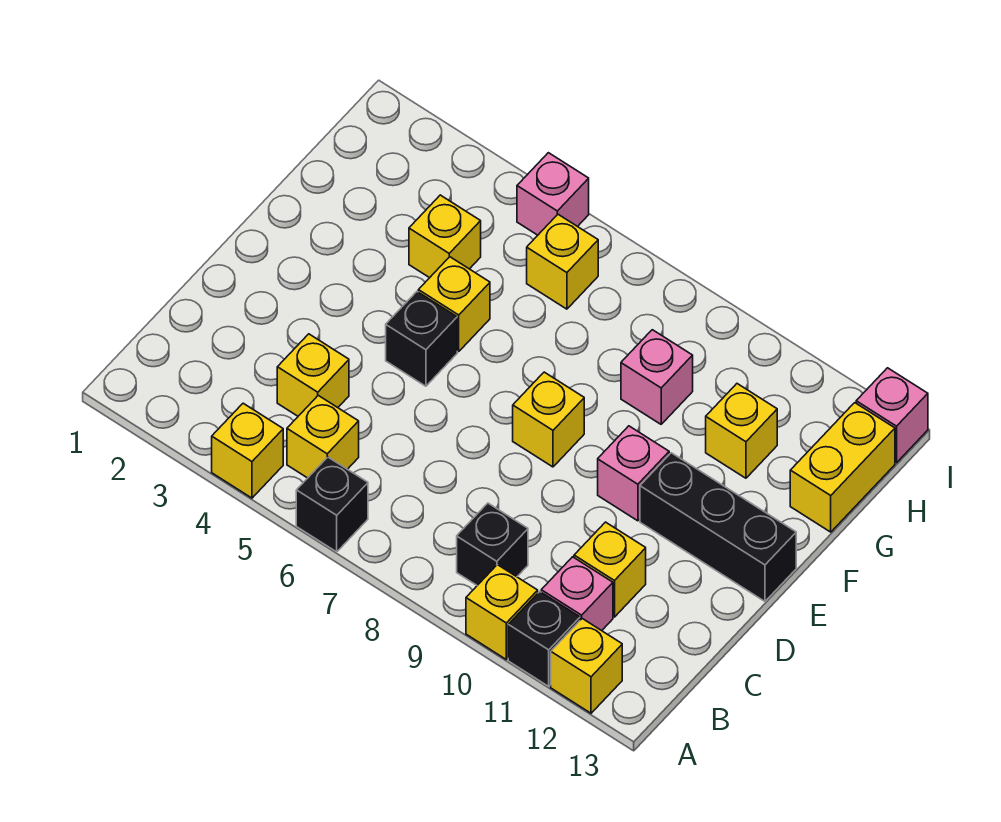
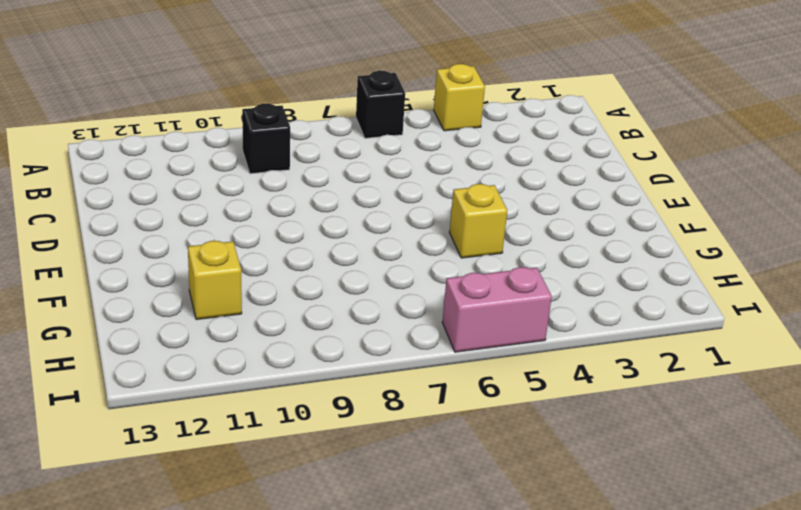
pink brick I5:I6 level 1 -> pink brick I5 level 1
none -> yellow brick A10 level 1
none -> black brick A11 level 1
none -> yellow brick A12 level 1

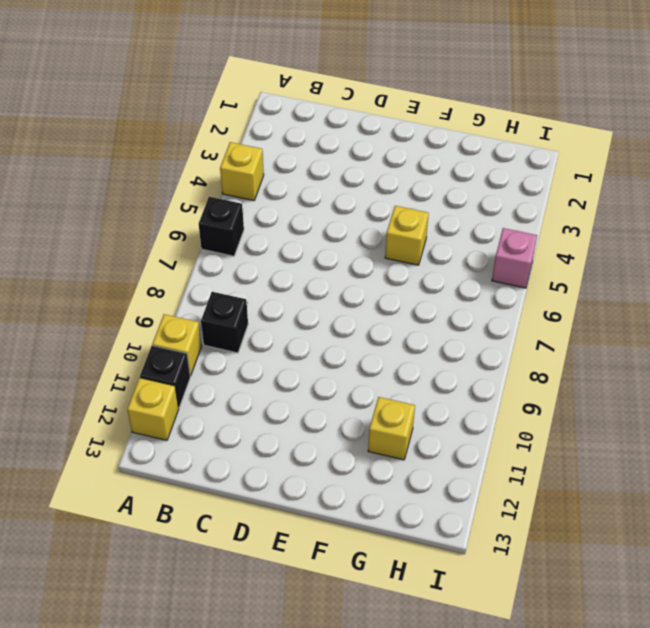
none -> yellow brick B5 level 1
none -> pink brick B11 level 1
none -> yellow brick C4 level 1

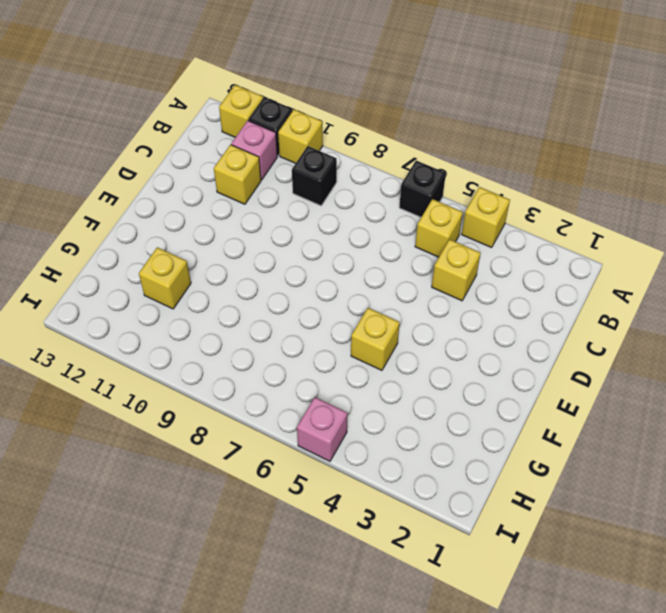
none -> black brick E5 level 1
none -> yellow brick E8 level 1
none -> pink brick E10 level 1

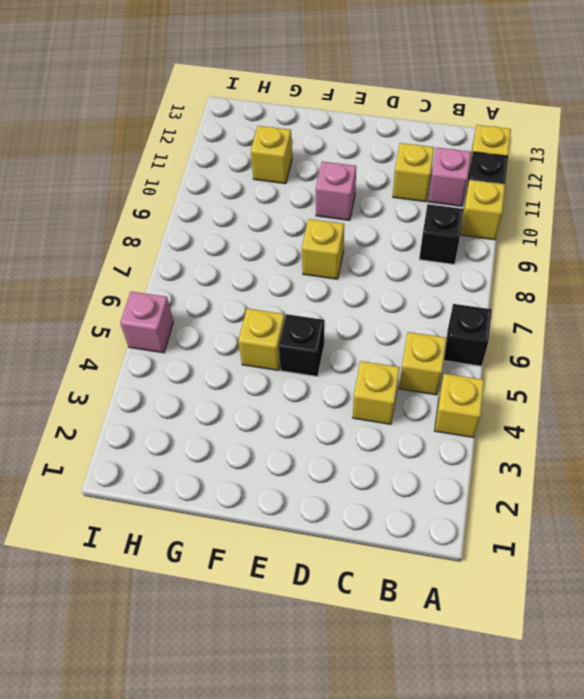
none -> black brick E11:E13 level 1
none -> yellow brick G4 level 1
none -> pink brick G9 level 1

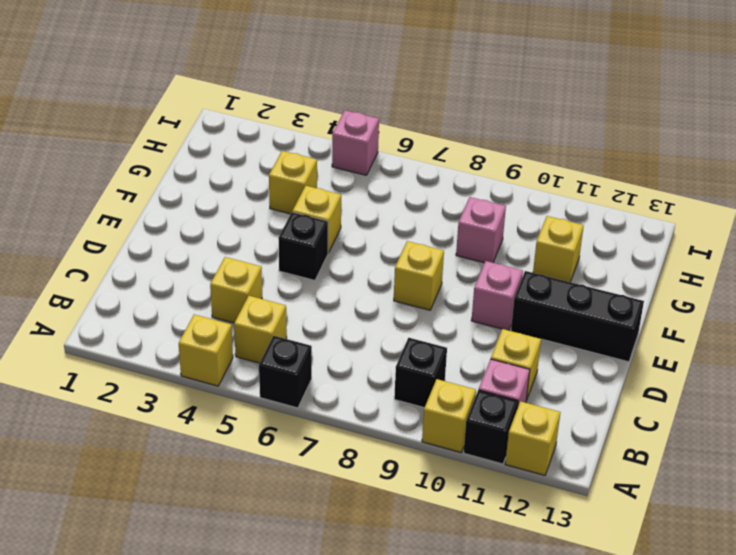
none -> yellow brick G13:H13 level 1
none -> yellow brick H6 level 1
none -> pink brick I13 level 1

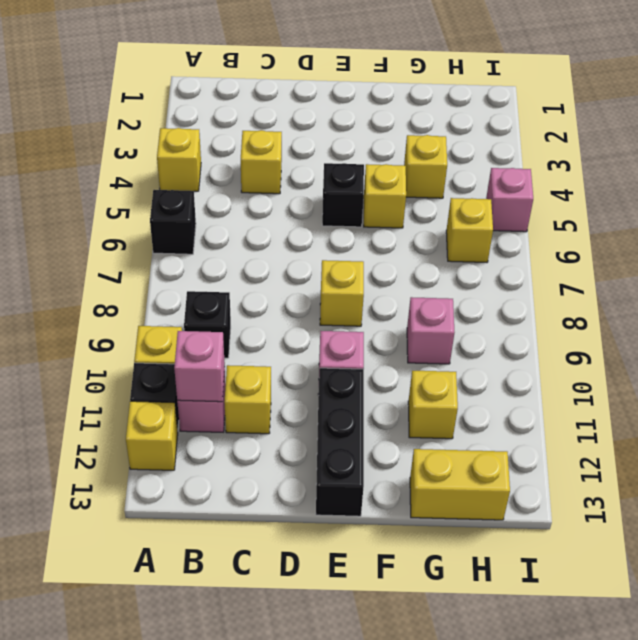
pink brick B11 level 2 -> pink brick I13 level 1
none -> yellow brick B5 level 1

